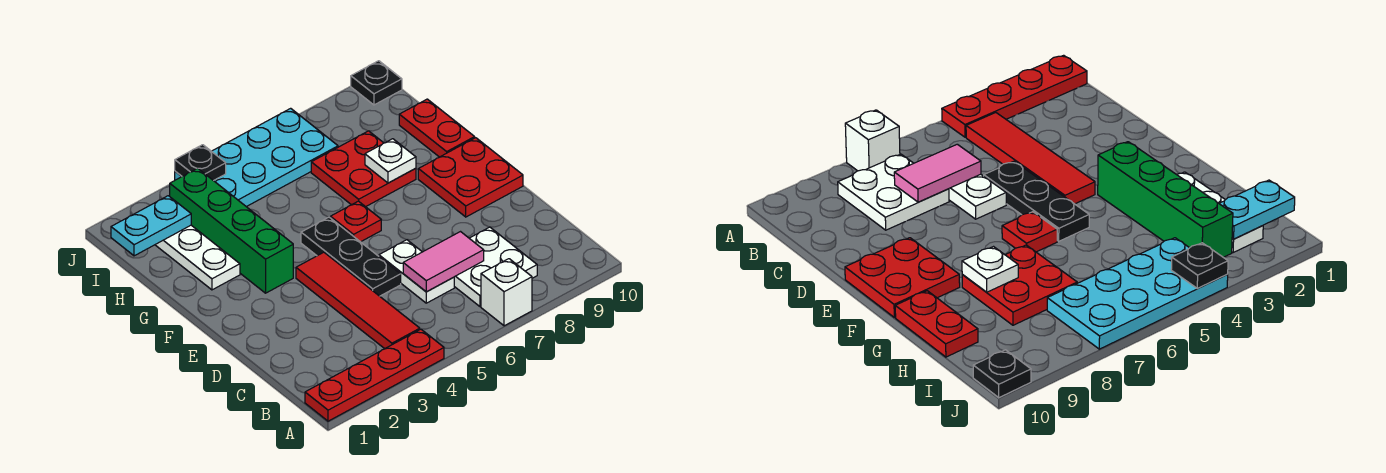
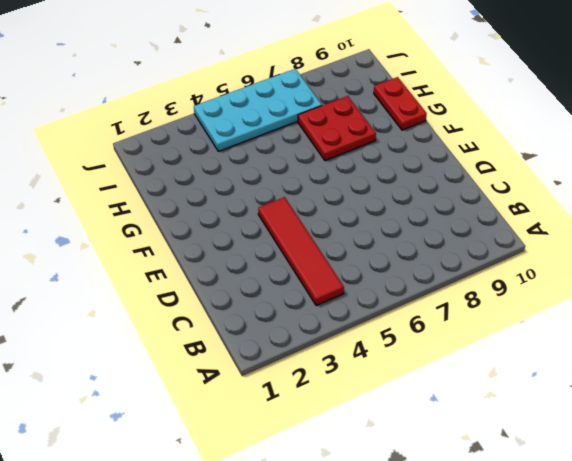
none -> red plate A1:A4 level 1
none -> white brick A7 level 1
none -> white plate B7:C8 level 1

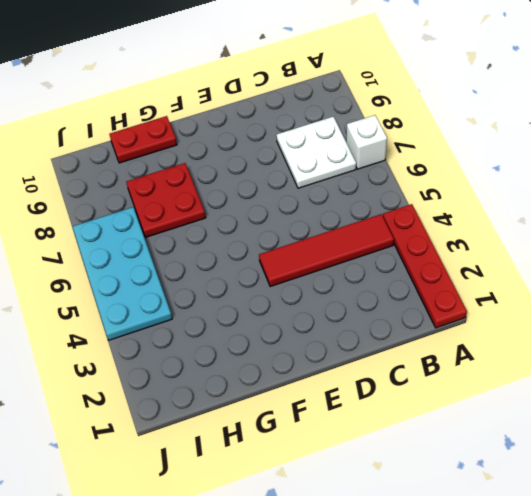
none -> white plate C6:D6 level 1
none -> black plate D5:F5 level 1
none -> red plate E9:F10 level 1

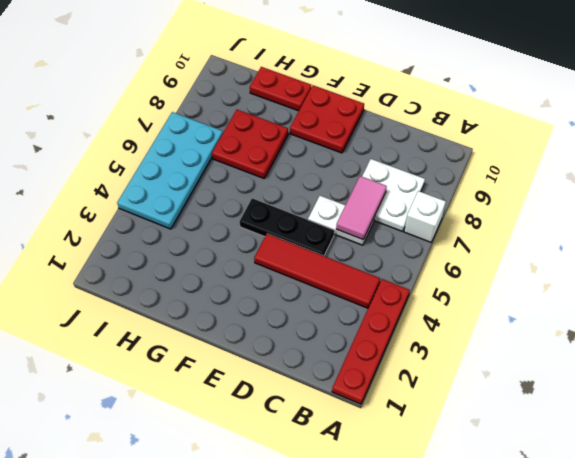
none -> green brick F3:I3 level 1
none -> red plate F6 level 1
none -> white plate G2:I2 level 1

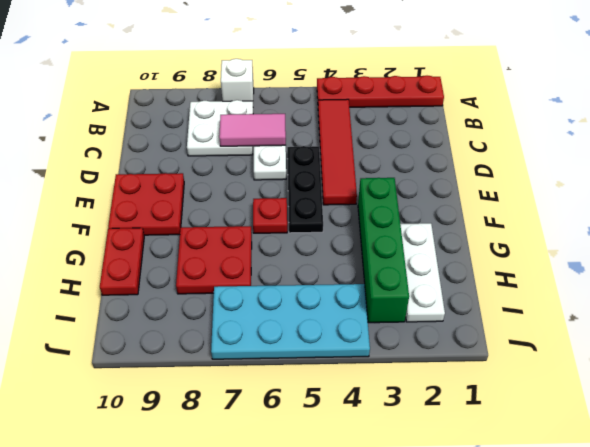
none -> black plate J10 level 1
none -> white plate G8 level 2
none -> cyan plate I1:I2 level 2

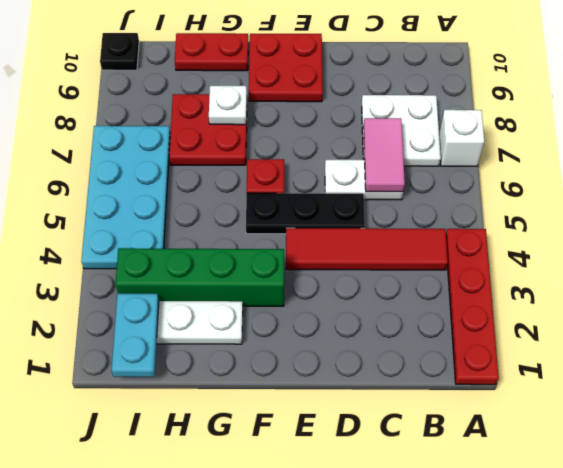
none -> black plate J4 level 2

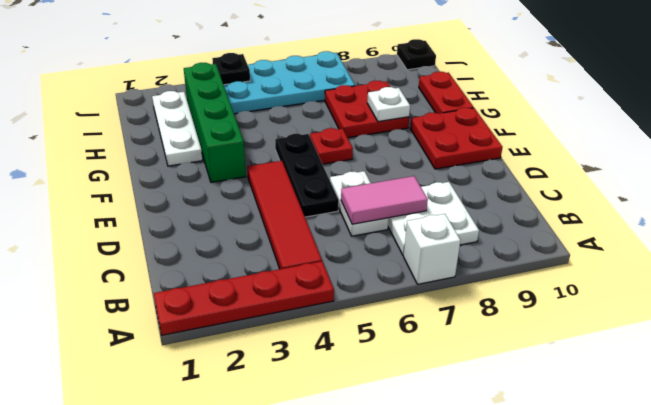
none -> cyan plate I1:I2 level 2

